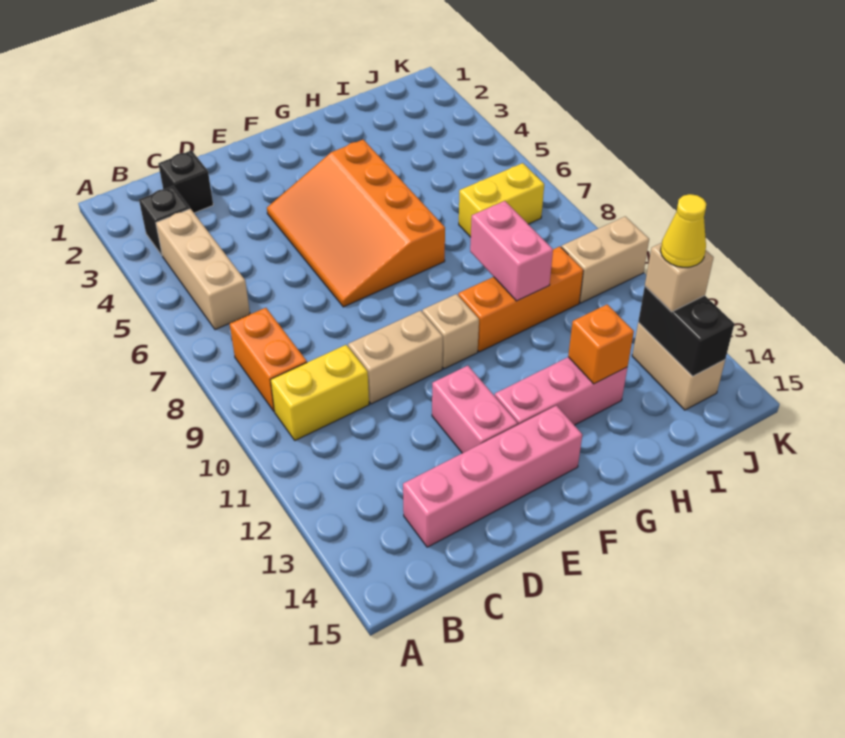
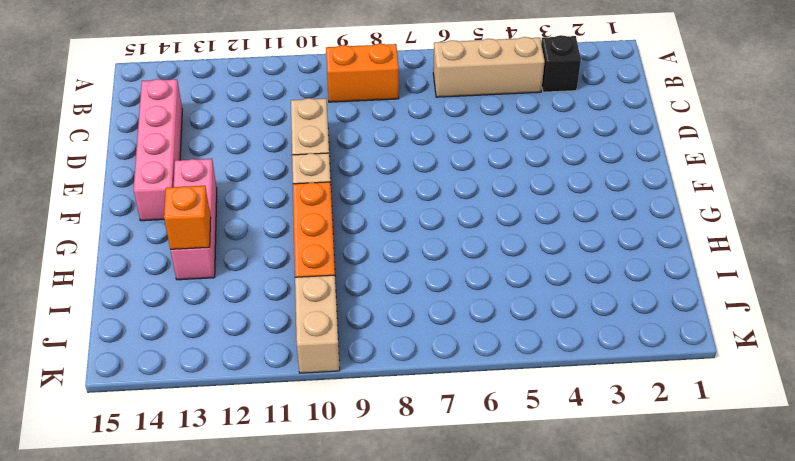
none -> yellow brick B10:C10 level 1
none -> black brick C2 level 1
none -> orange slope E4:G7 level 1 top G

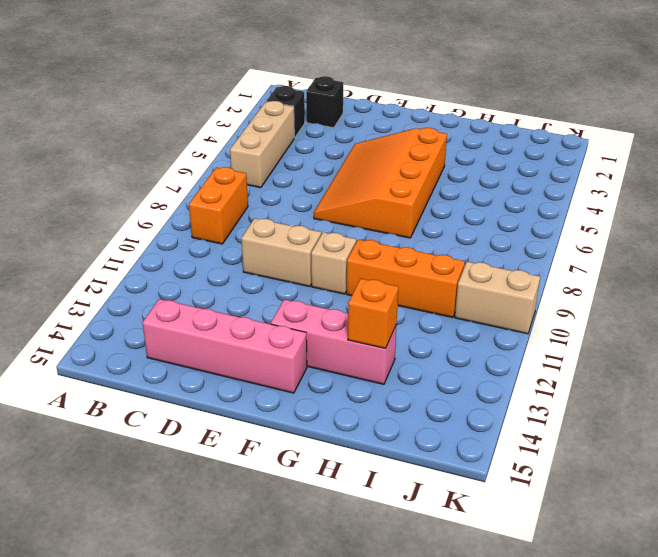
none -> yellow brick B10:C10 level 1
none -> pink brick E12:E13 level 1
none -> yellow brick I7:J7 level 1

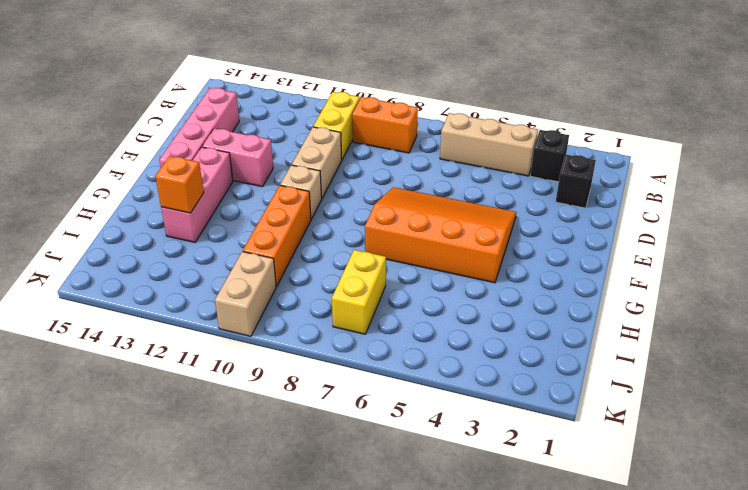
none -> tan brick J13:J14 level 1
none -> pink brick H9:H10 level 2
none -> black brick J13:J14 level 2

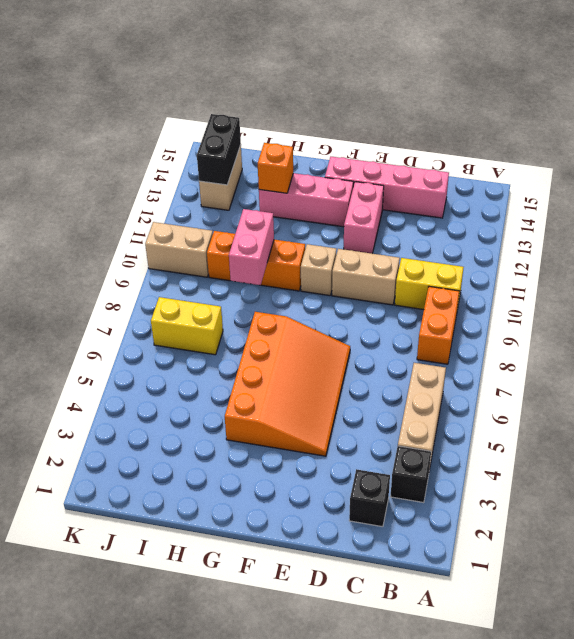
none -> tan brick J13 level 3
none -> yellow cone J13 level 4

